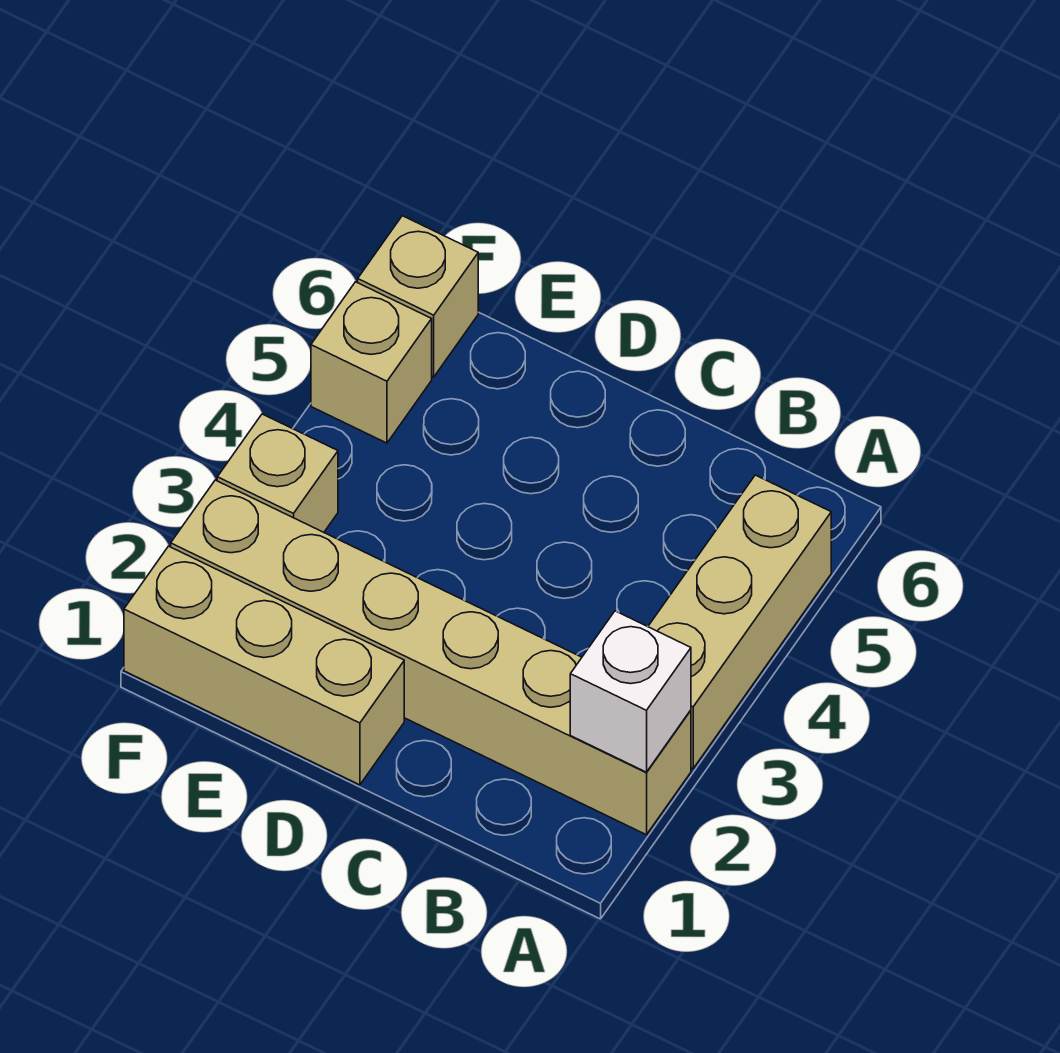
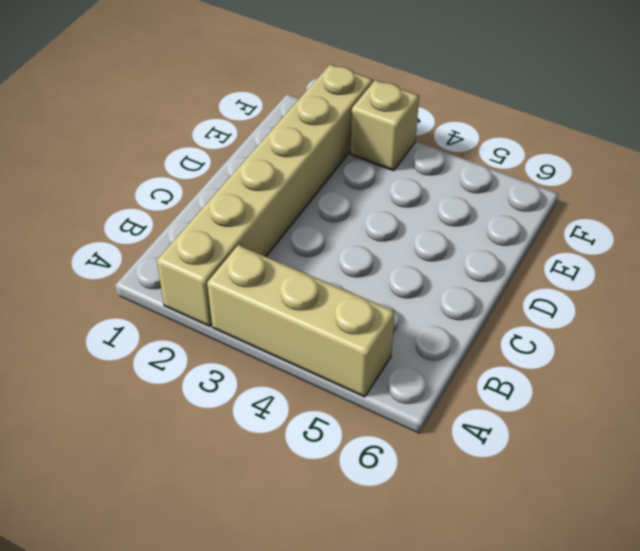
none -> tan brick D1:F1 level 1
none -> tan brick F5 level 1

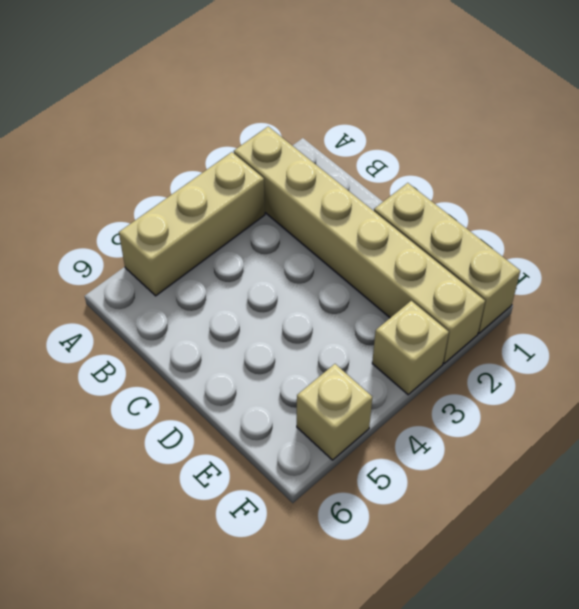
none -> tan brick F6 level 1
none -> white brick A2 level 2

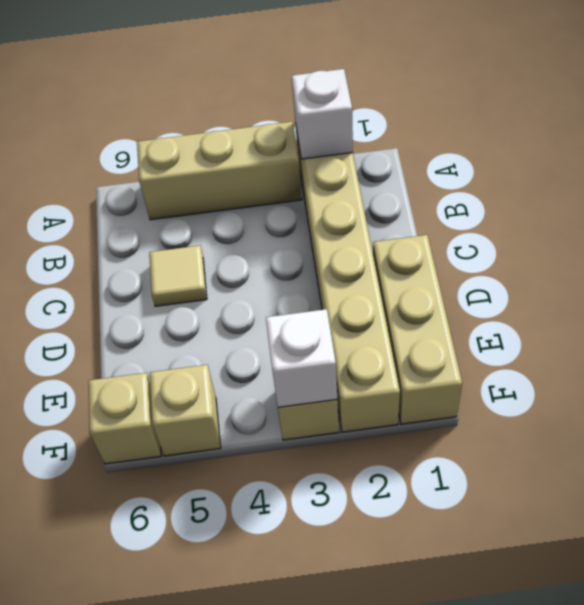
tan tile C5 level 1 -> none
white brick F3 level 2 -> none

